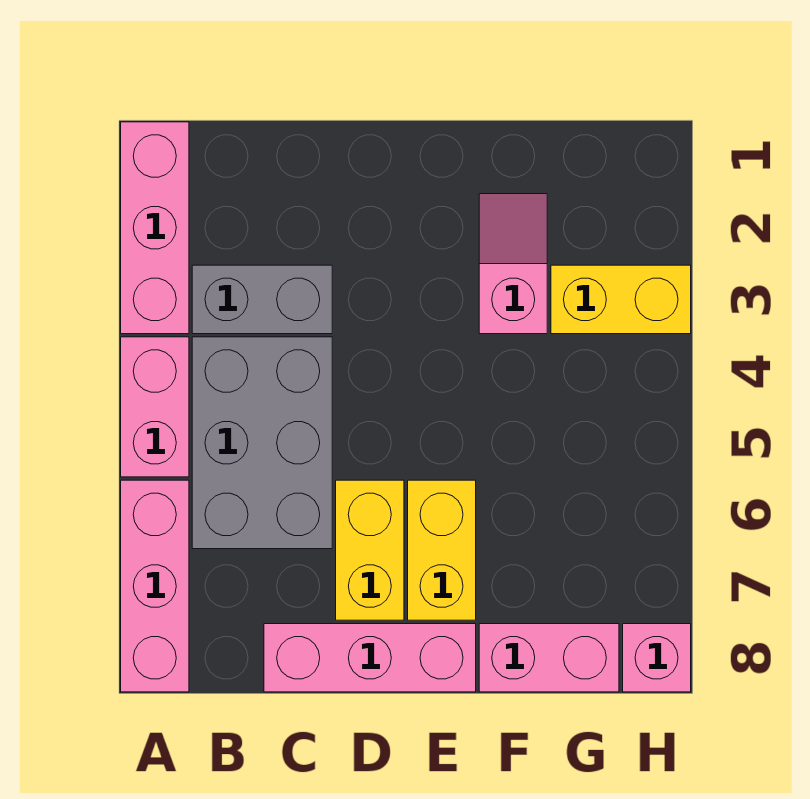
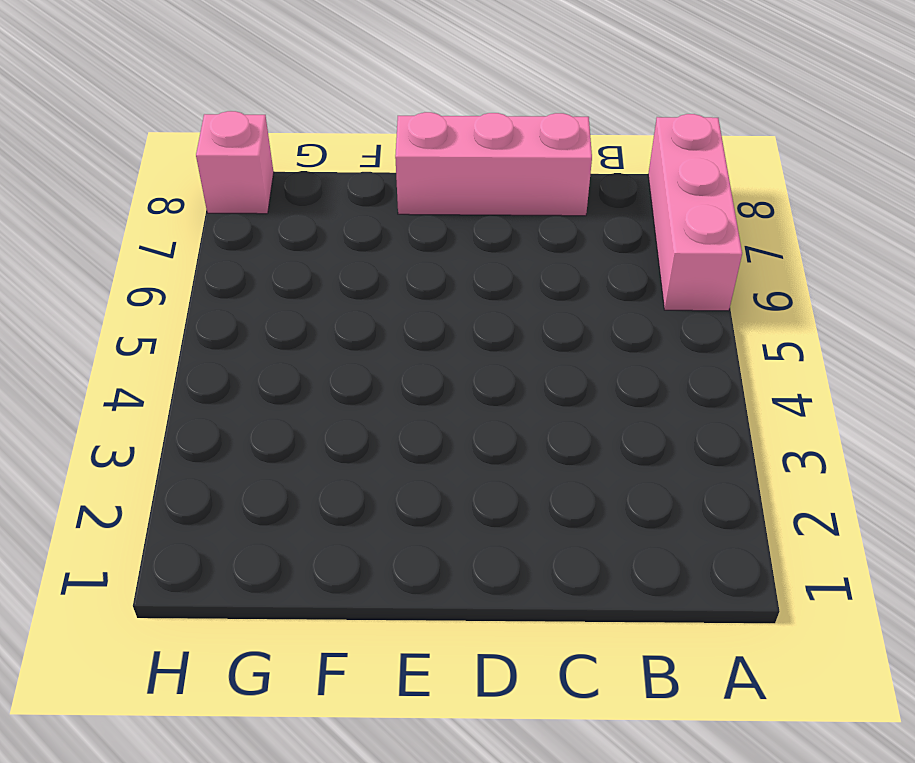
none -> pink brick A1:A3 level 1
none -> pink brick A4:A5 level 1
none -> grey brick B3:C3 level 1

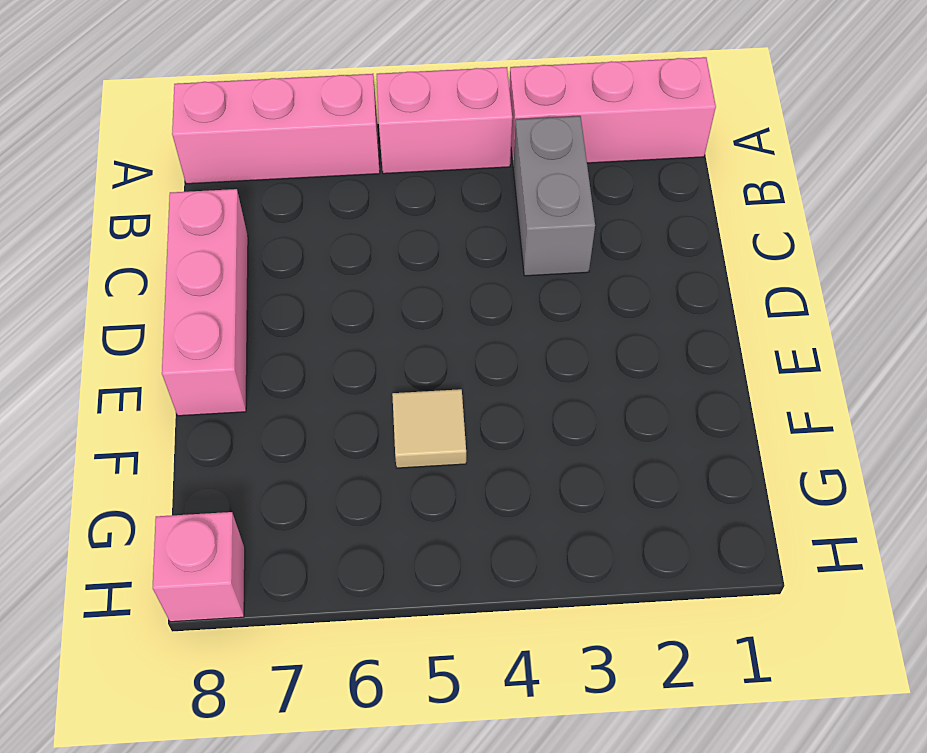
tan tile F5 level 1 -> none
none -> grey brick B4:C6 level 1
none -> yellow brick D6:D7 level 1
none -> yellow brick E6:E7 level 1

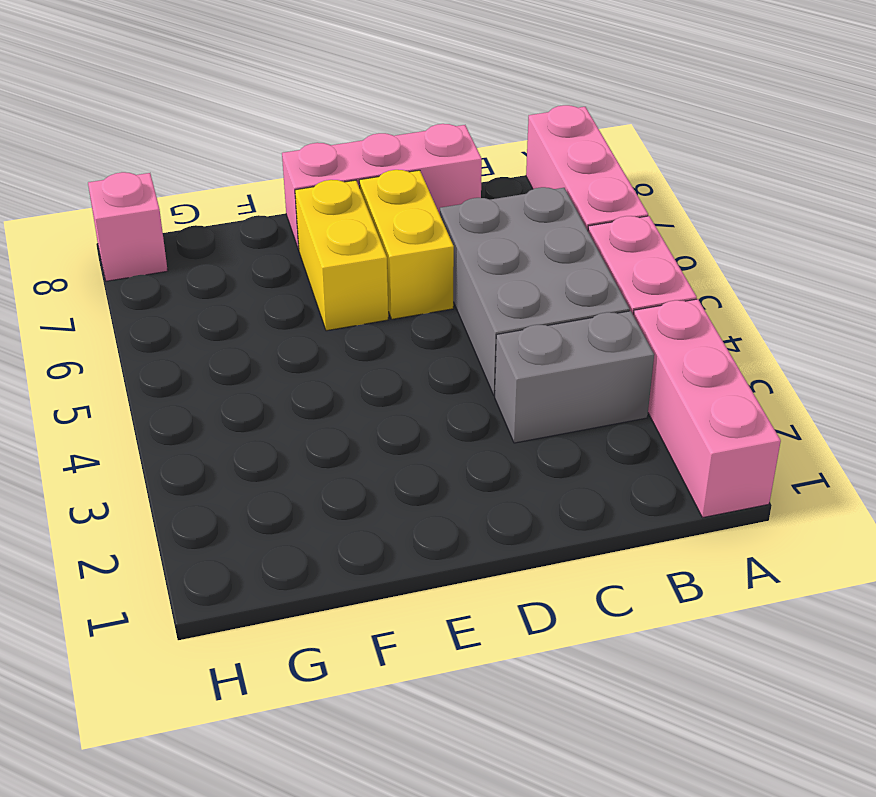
none -> pink slope F2:F3 level 1 top 3
none -> pink brick F8:G8 level 1
none -> yellow brick G3:H3 level 1

